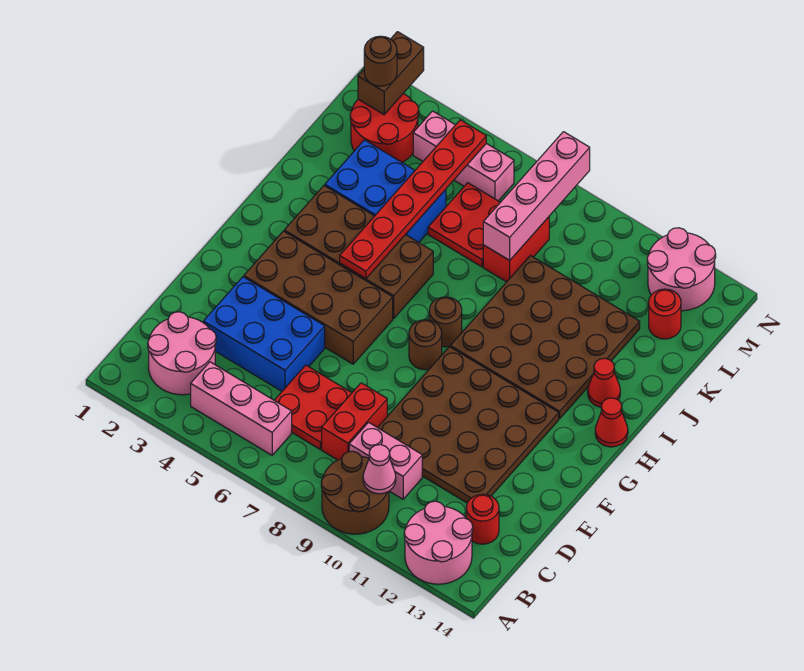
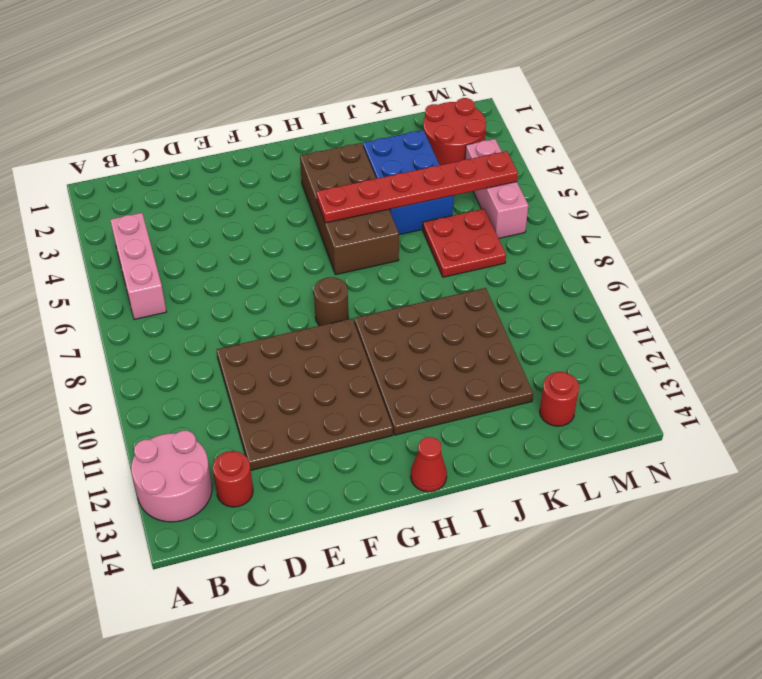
none -> brown round brick A9:B10 level 1
none -> pink round brick B2:C3 level 1
none -> red plate C6:D7 level 1

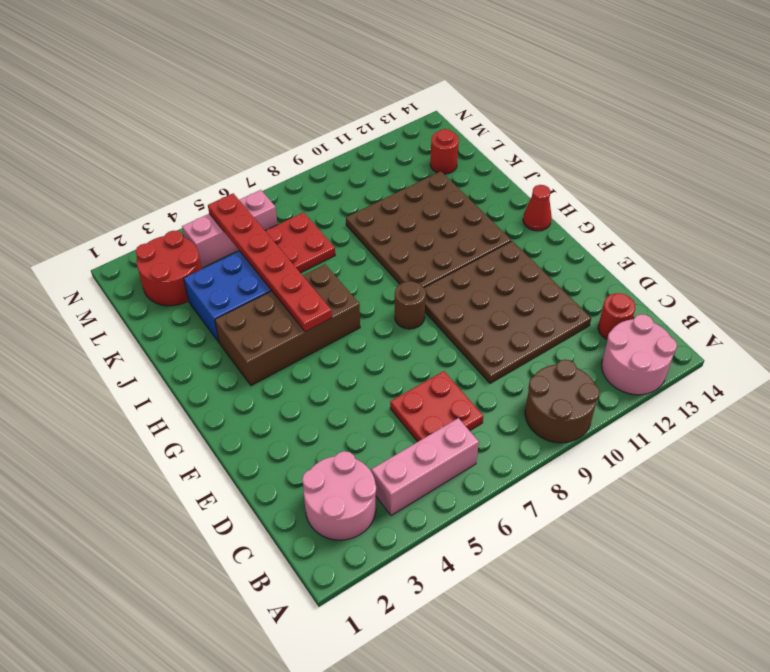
none -> red brick C8:D8 level 1
none -> pink brick C9:C10 level 1
none -> blue brick D3:E5 level 1

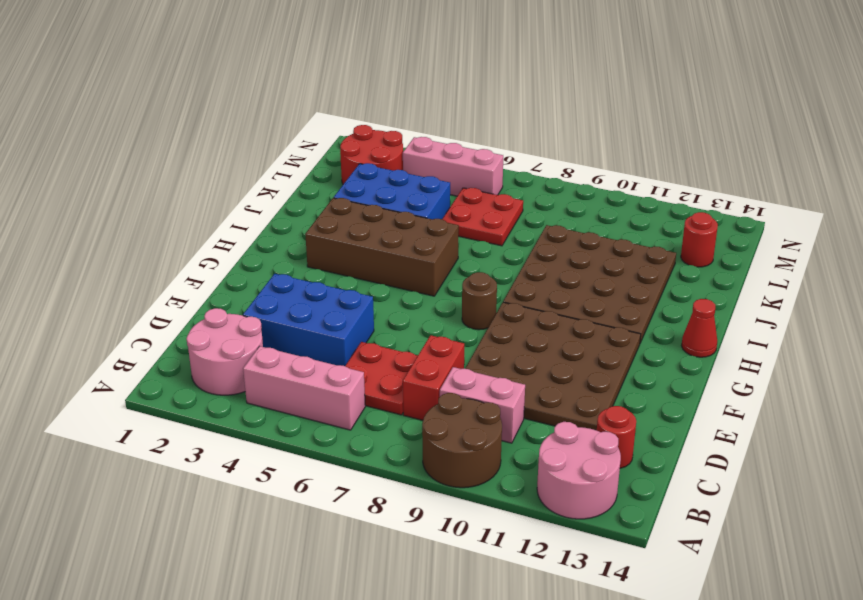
none -> brown brick F3:G6 level 1
none -> brown round brick H8 level 1
none -> red cone I13 level 1

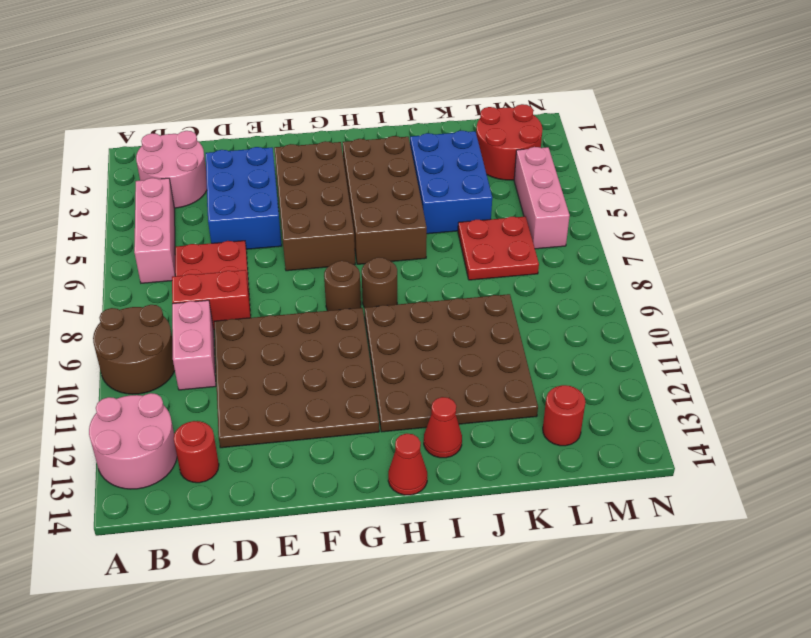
none -> red brick K8:L8 level 1
none -> pink round brick M12:N13 level 1
none -> pink cone B10 level 2

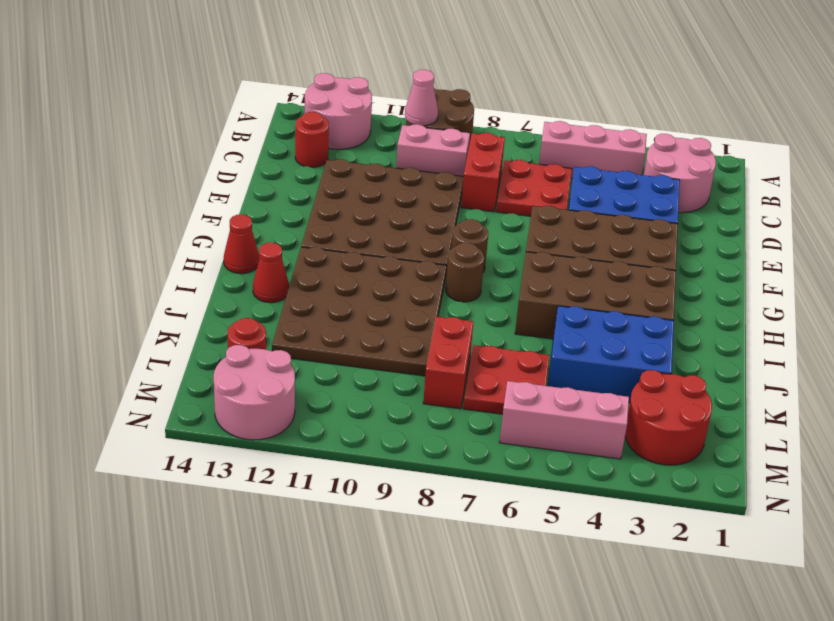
none -> red plate H5:M5 level 2
none -> pink brick K8:N8 level 2
none -> brown brick M2:N2 level 2

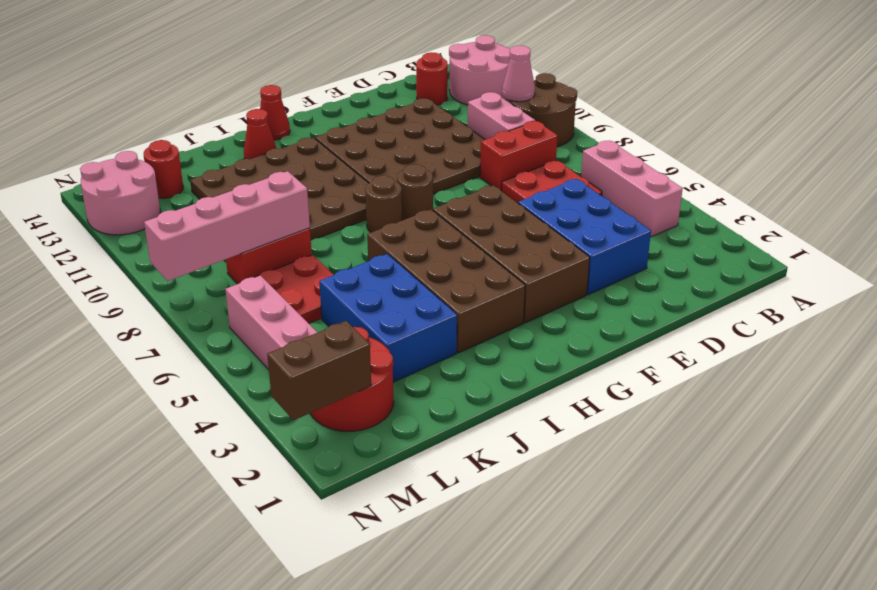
none -> pink round brick B2:C3 level 1
none -> red plate H5:M5 level 2
none -> brown round brick M2 level 3

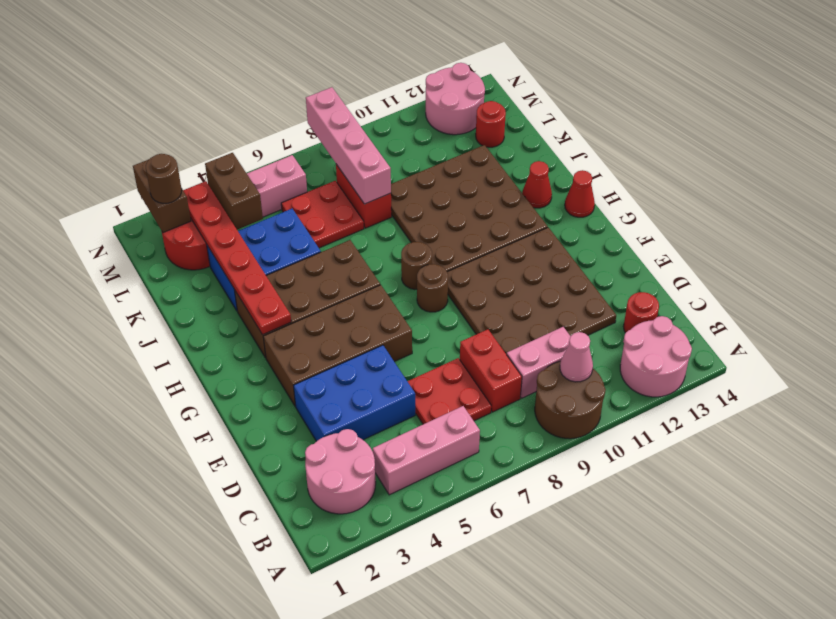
red plate H3:M3 level 2 -> red plate H5:M5 level 2
brown brick L4:M4 level 2 -> none

